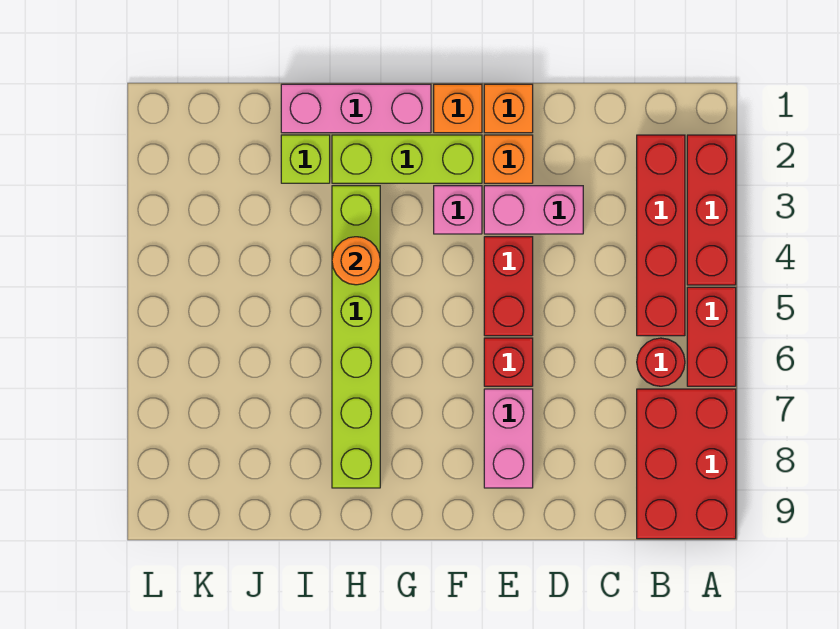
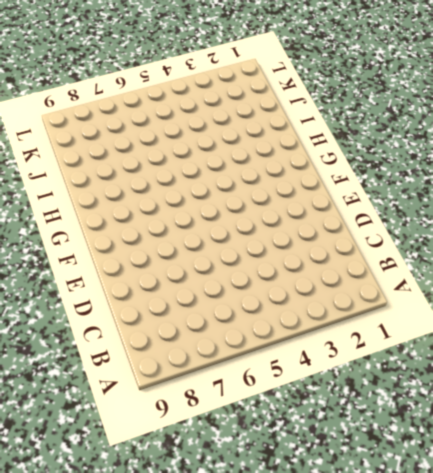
none -> red brick A2:A4 level 1
none -> red brick A5:A6 level 1
none -> red brick A7:B9 level 1

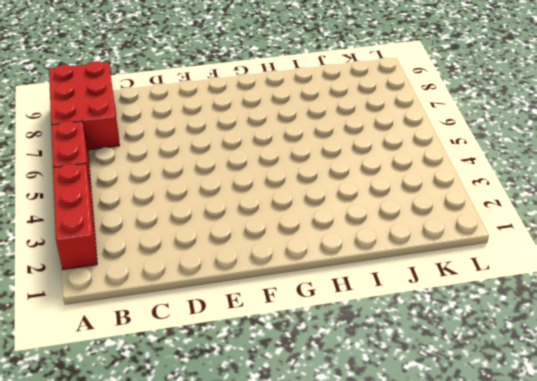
none -> red brick B2:B5 level 1
none -> red round brick B6 level 1
none -> pink brick D3:E3 level 1

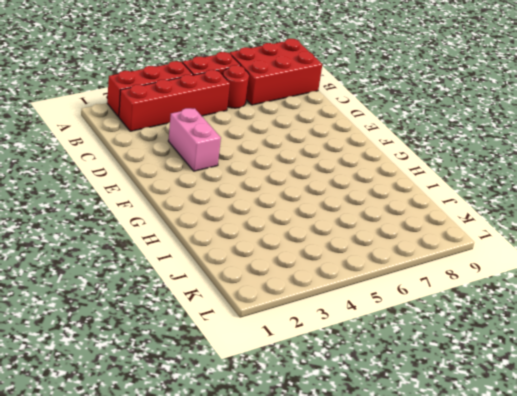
none -> orange brick E1 level 1
none -> orange brick E2 level 1
none -> red brick E4:E5 level 1

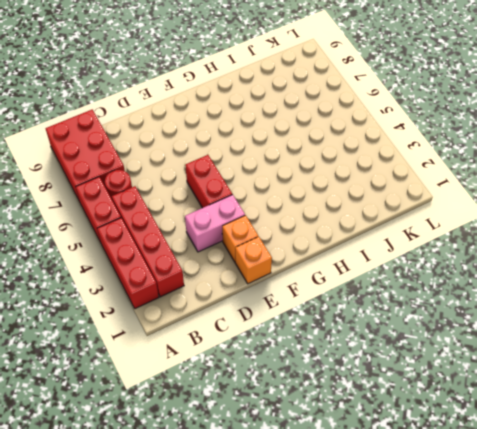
none -> red brick E6 level 1
none -> pink brick E7:E8 level 1
none -> orange brick F1 level 1

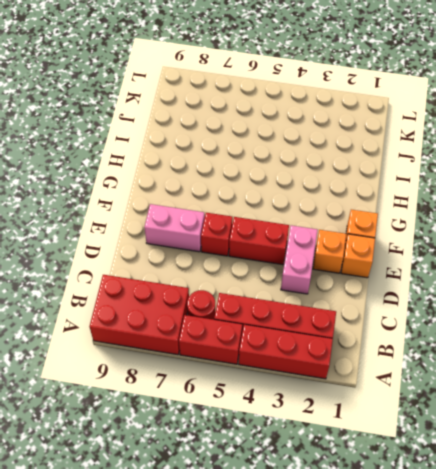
none -> lime brick F2:H2 level 1
none -> pink brick F3 level 1
none -> pink brick G1:I1 level 1

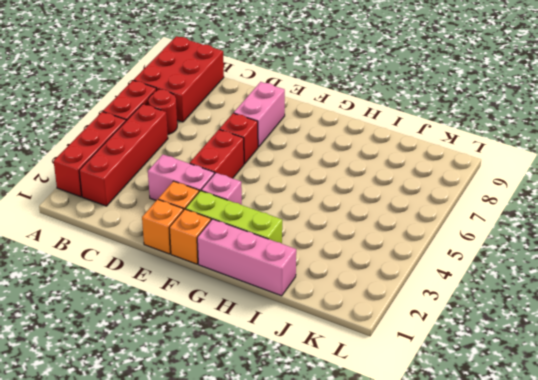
none -> lime brick H3:H8 level 1
none -> lime brick I2 level 1
none -> orange round brick H4 level 2

